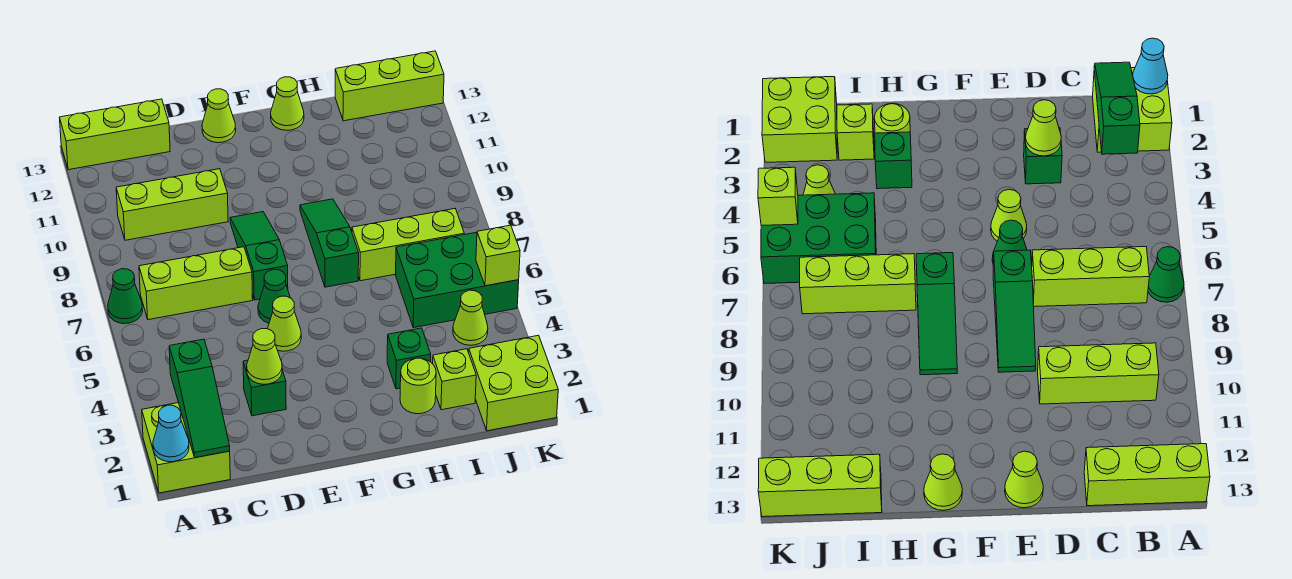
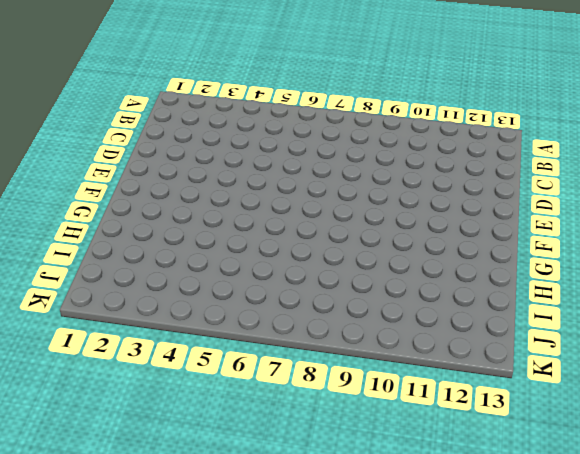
none -> lime brick A1:B2 level 1
none -> green cone A7 level 1
none -> lime brick A13:C13 level 1

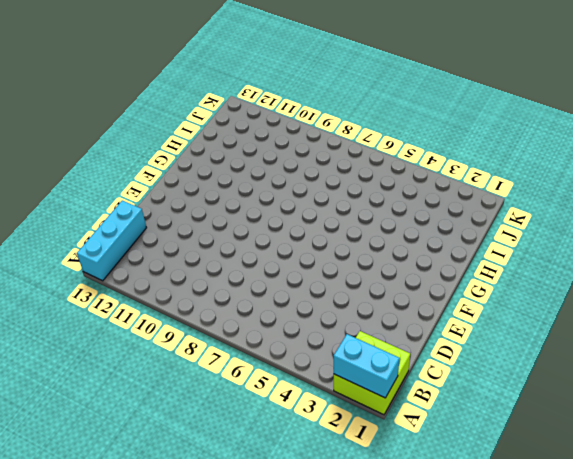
cyan brick A1:A2 level 2 -> cyan cone A1 level 2
cyan brick A13:C13 level 1 -> lime brick A13:C13 level 1
none -> green cone A7 level 1
none -> lime brick B7:D7 level 1
none -> lime brick B10:D10 level 1

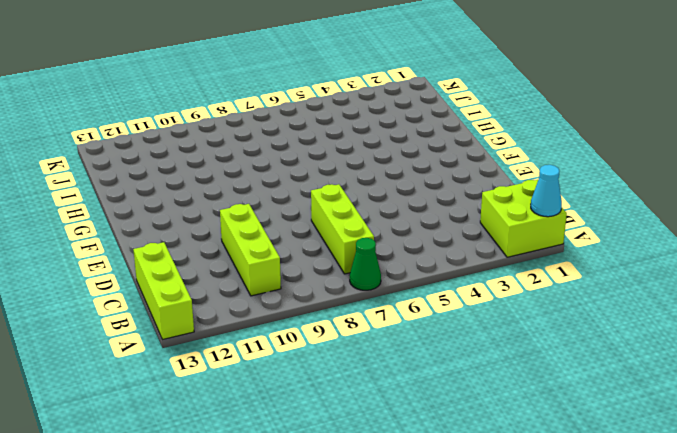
none -> green brick D3 level 1
none -> lime cone E5 level 1
none -> green cone E6 level 1

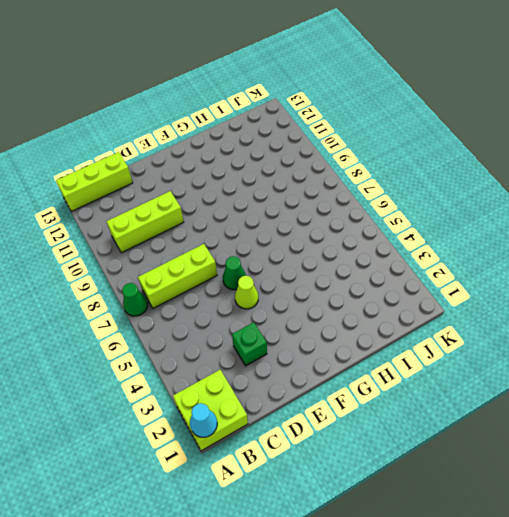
none -> green slope E7:E9 level 1 top 7
none -> lime cone E13 level 1
none -> green slope G7:G9 level 1 top 7

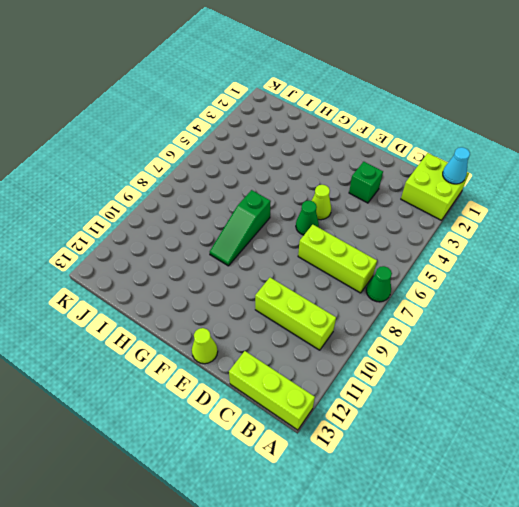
none -> green slope E7:E9 level 1 top 7
none -> lime cone G13 level 1
none -> lime round brick H2 level 1

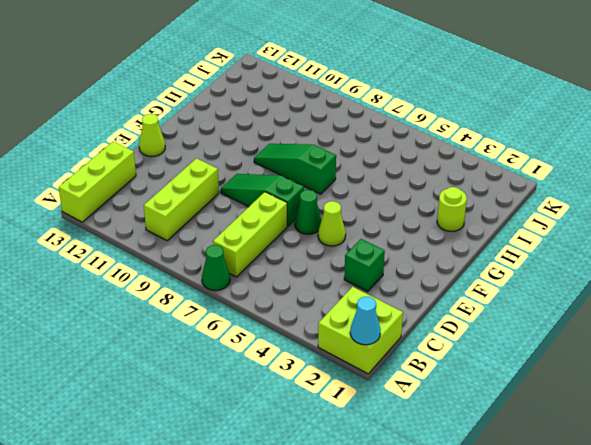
none -> lime cone G13 level 1
none -> green brick H3 level 1
none -> lime brick H7:J7 level 1

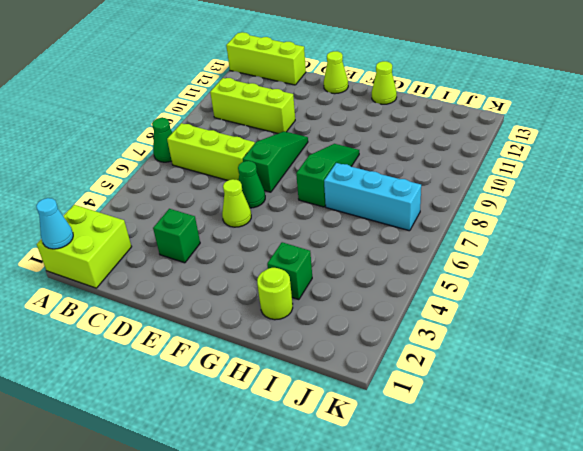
cyan brick H7:J7 level 1 -> lime brick H7:J7 level 1
none -> lime brick I2 level 1
none -> green brick I5:K6 level 1
none -> lime brick I13:K13 level 1

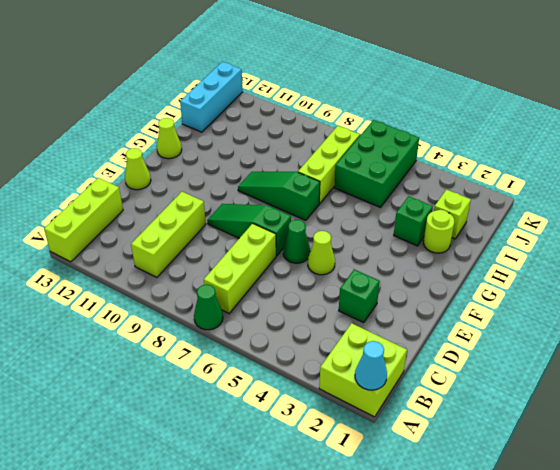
cyan brick I13:K13 level 1 -> lime brick I13:K13 level 1
none -> lime brick J1:K2 level 1
none -> lime cone J4 level 1
none -> green slope B1:B3 level 2 top 3

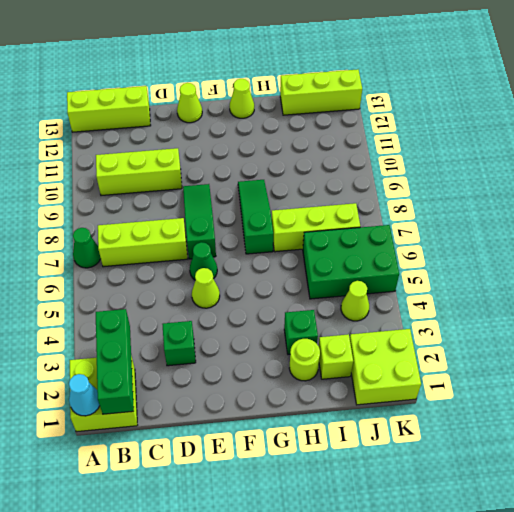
green brick B1:B3 level 2 -> green slope B1:B3 level 2 top 3
none -> lime cone D3 level 2
none -> lime brick K5 level 2

